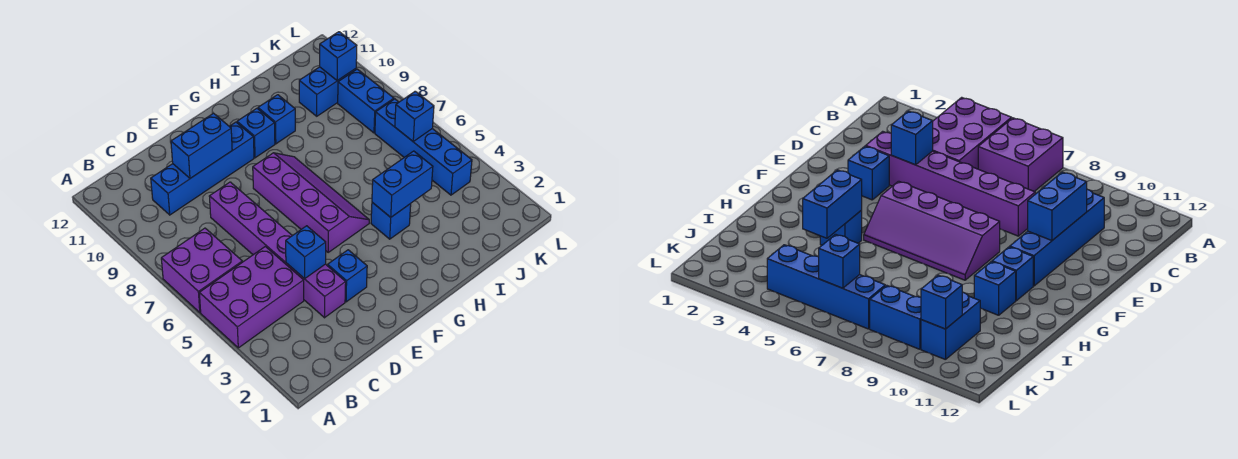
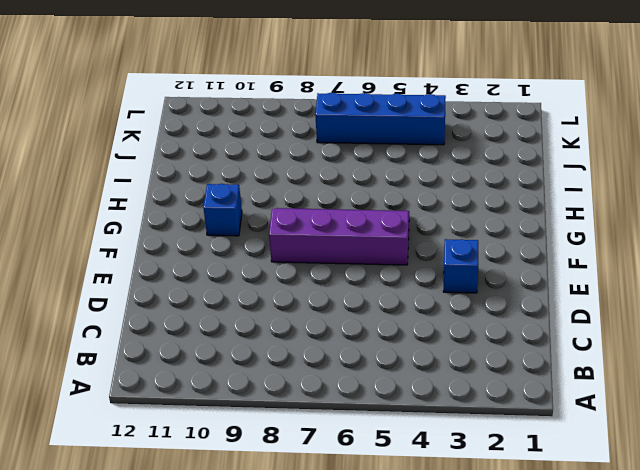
none -> purple brick A4:C5 level 1
none -> purple brick A6:B7 level 1
none -> blue brick C10:F10 level 1

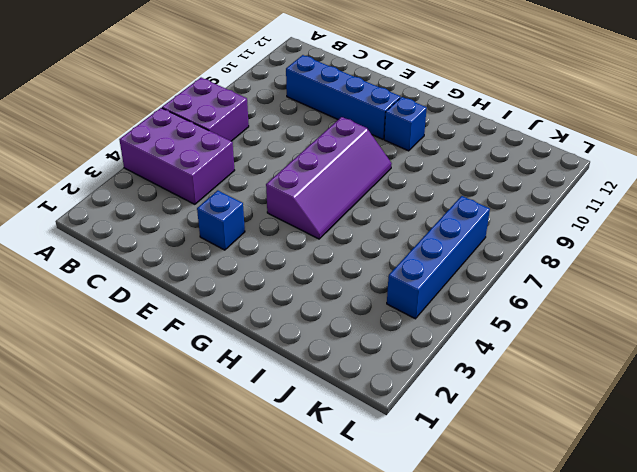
none -> purple brick D3:D8 level 1
none -> blue brick H4 level 1
none -> blue brick H10 level 1

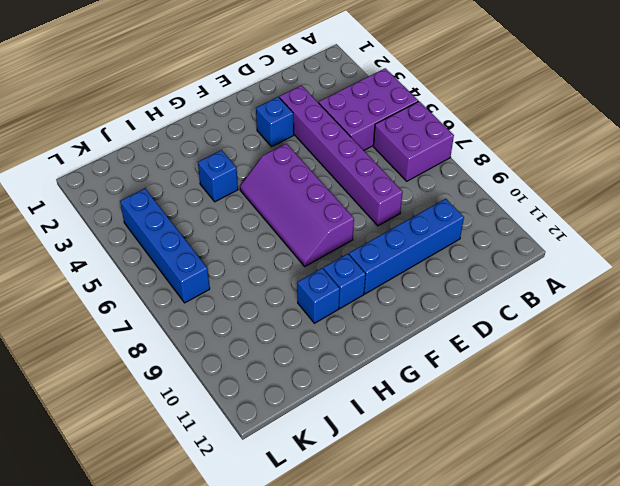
none -> blue brick J10:K10 level 1
none -> blue brick K8:K9 level 1
none -> blue brick D4 level 2

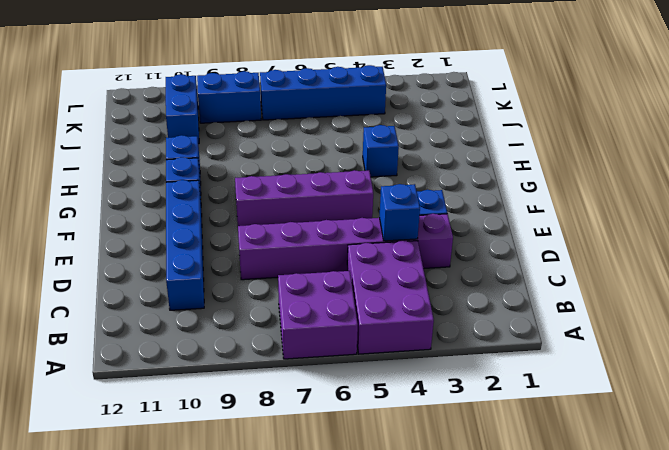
none -> blue brick D10:E10 level 2
none -> blue brick H4:I4 level 2
none -> blue brick K6 level 2

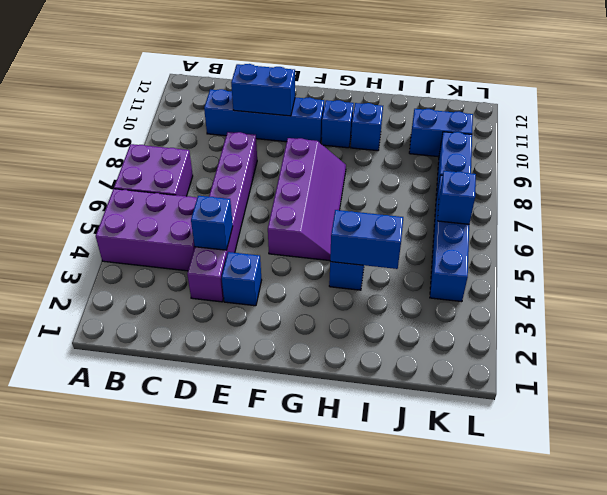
none -> blue brick K10 level 2

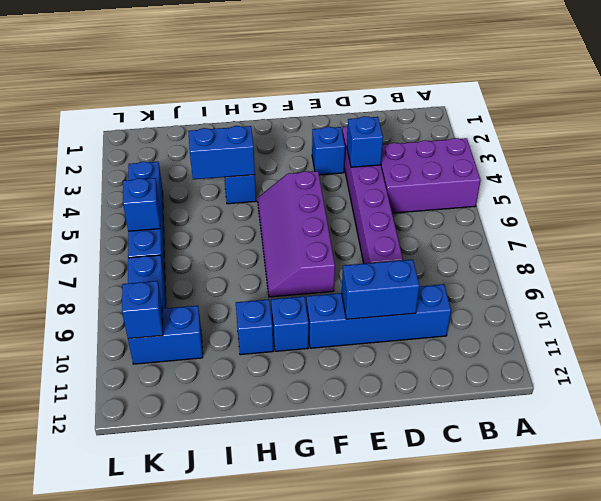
none -> purple brick A6:B7 level 1

